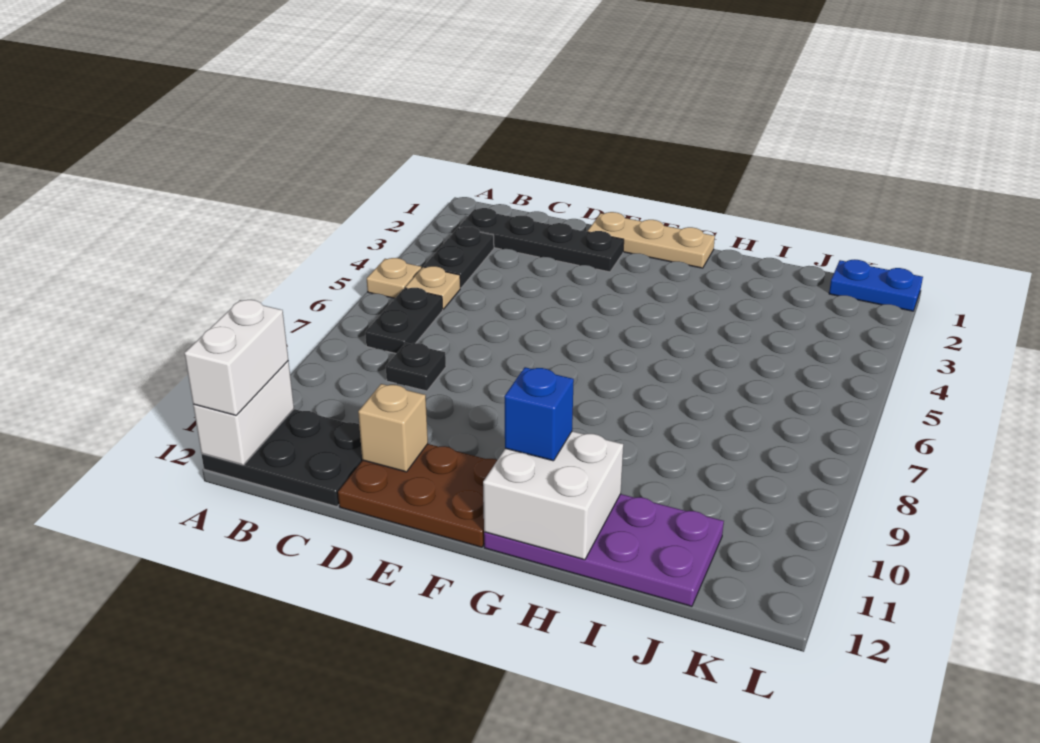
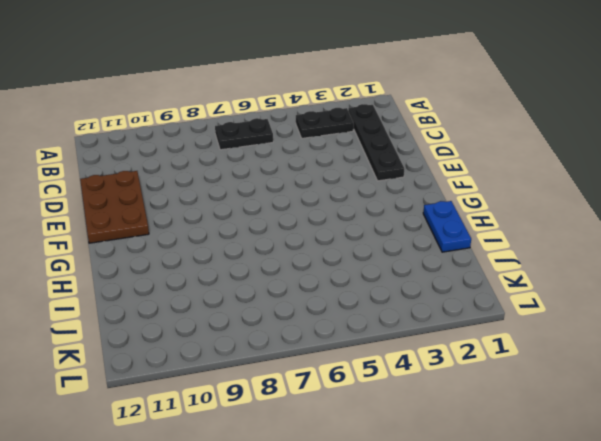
blue plate H1:I1 level 1 -> blue plate K1:L1 level 1
none -> tan plate A5 level 1
none -> black plate A11:C12 level 1
none -> tan plate B5 level 1

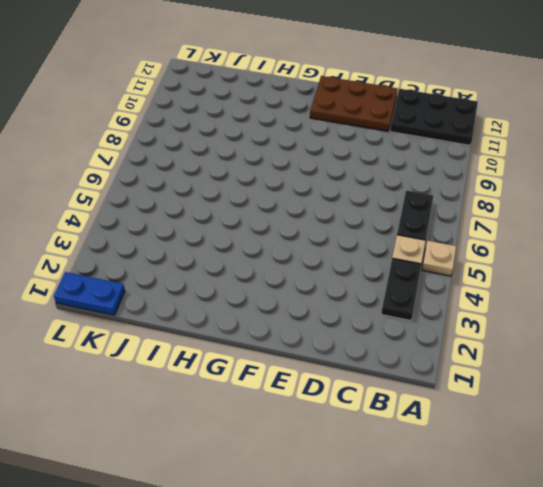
none -> black plate B2:E2 level 1
none -> black plate C8 level 1
none -> tan plate E1:G1 level 1

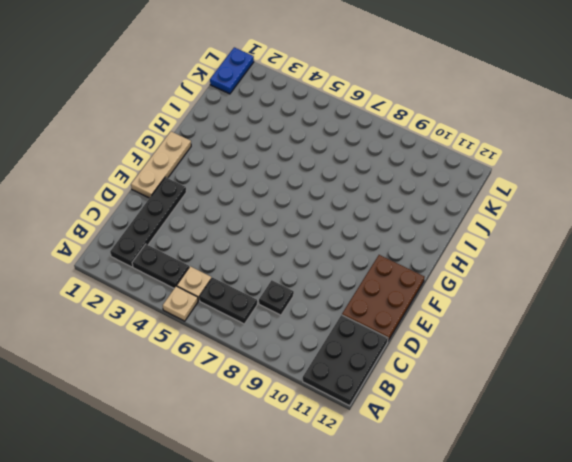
none -> purple plate G11:J12 level 1
none -> white brick A11:A12 level 2
none -> tan brick D11 level 2

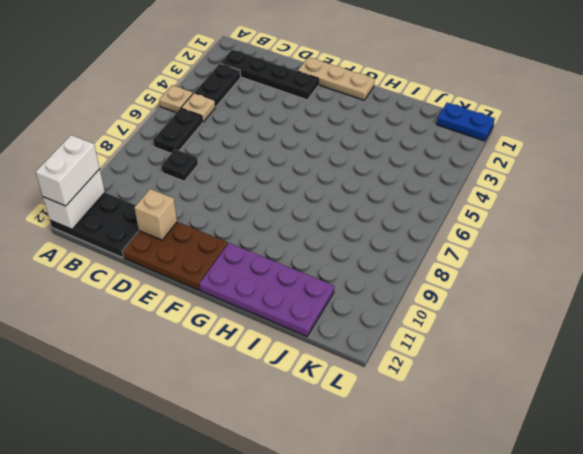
none -> white brick G11:H12 level 2
none -> blue brick G11 level 3

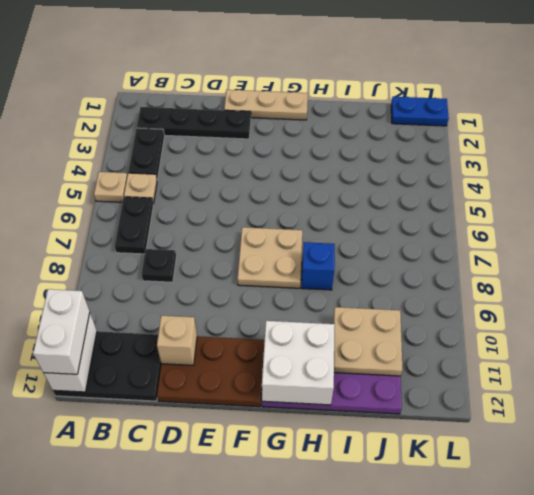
tan plate F7:G8 level 1 -> none
blue brick H8 level 1 -> blue brick G11 level 3
tan plate I10:J11 level 2 -> none

